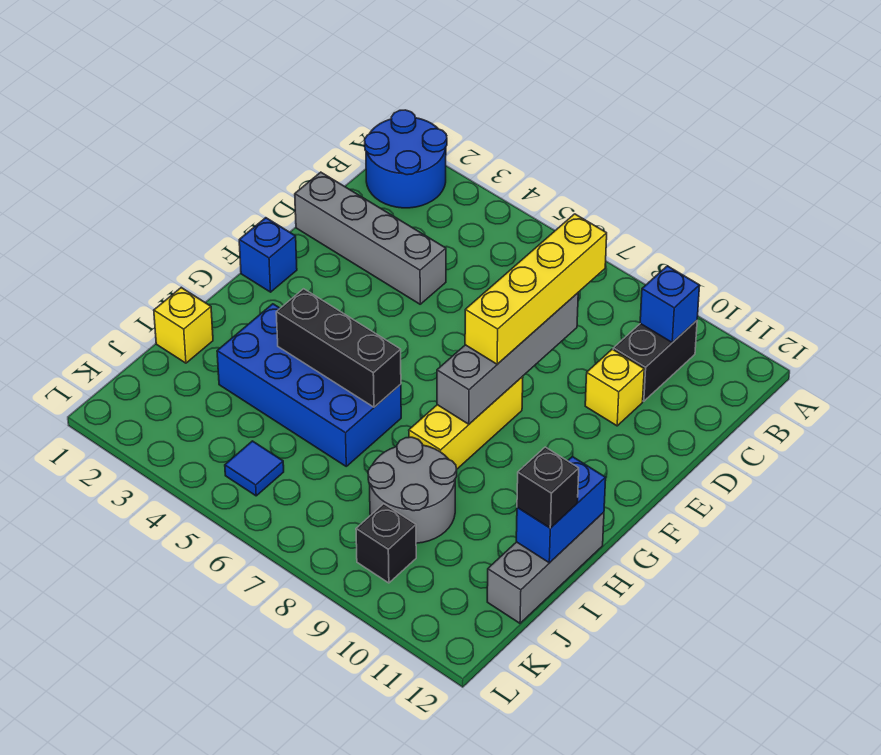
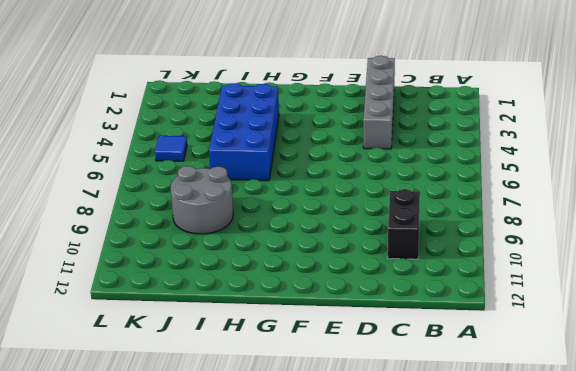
black brick C9:C10 level 1 -> black brick B10:C10 level 1
none -> blue round brick A1:B2 level 1
none -> yellow brick D10 level 1
none -> blue brick F1 level 1

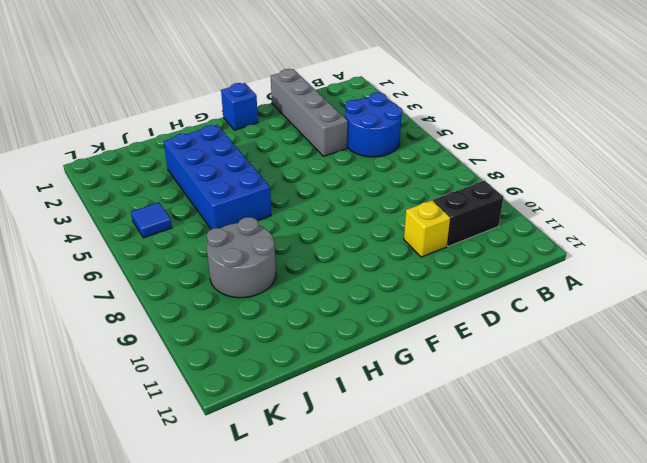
blue round brick B4:C5 level 1 -> blue round brick A1:B2 level 1
none -> yellow brick F8:H8 level 1
none -> grey brick H12:J12 level 1
none -> yellow brick I1 level 1

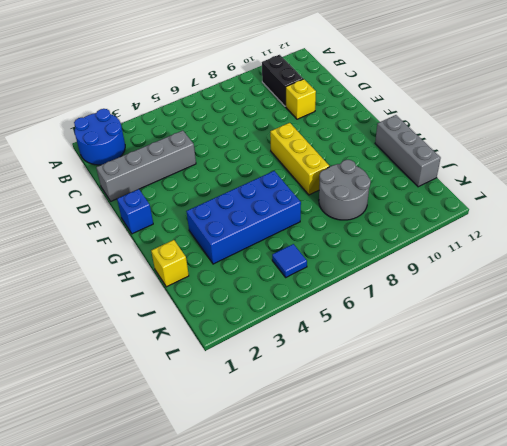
none -> black brick K9 level 1
none -> blue brick B10 level 2
none -> grey brick D8:G8 level 2

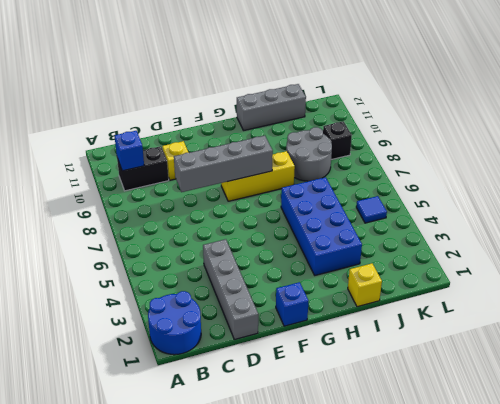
none -> black brick H4:H6 level 2
none -> blue brick H12:I12 level 2
none -> yellow brick C8:F8 level 3

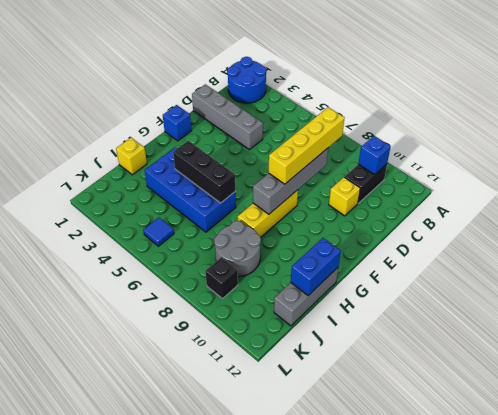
none -> black brick I12 level 3

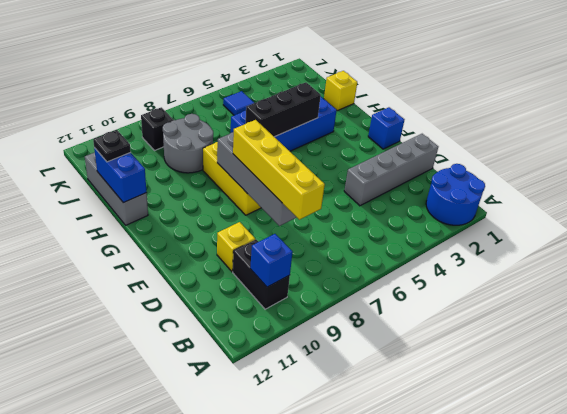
black plate I12 level 3 -> black brick I12 level 3

